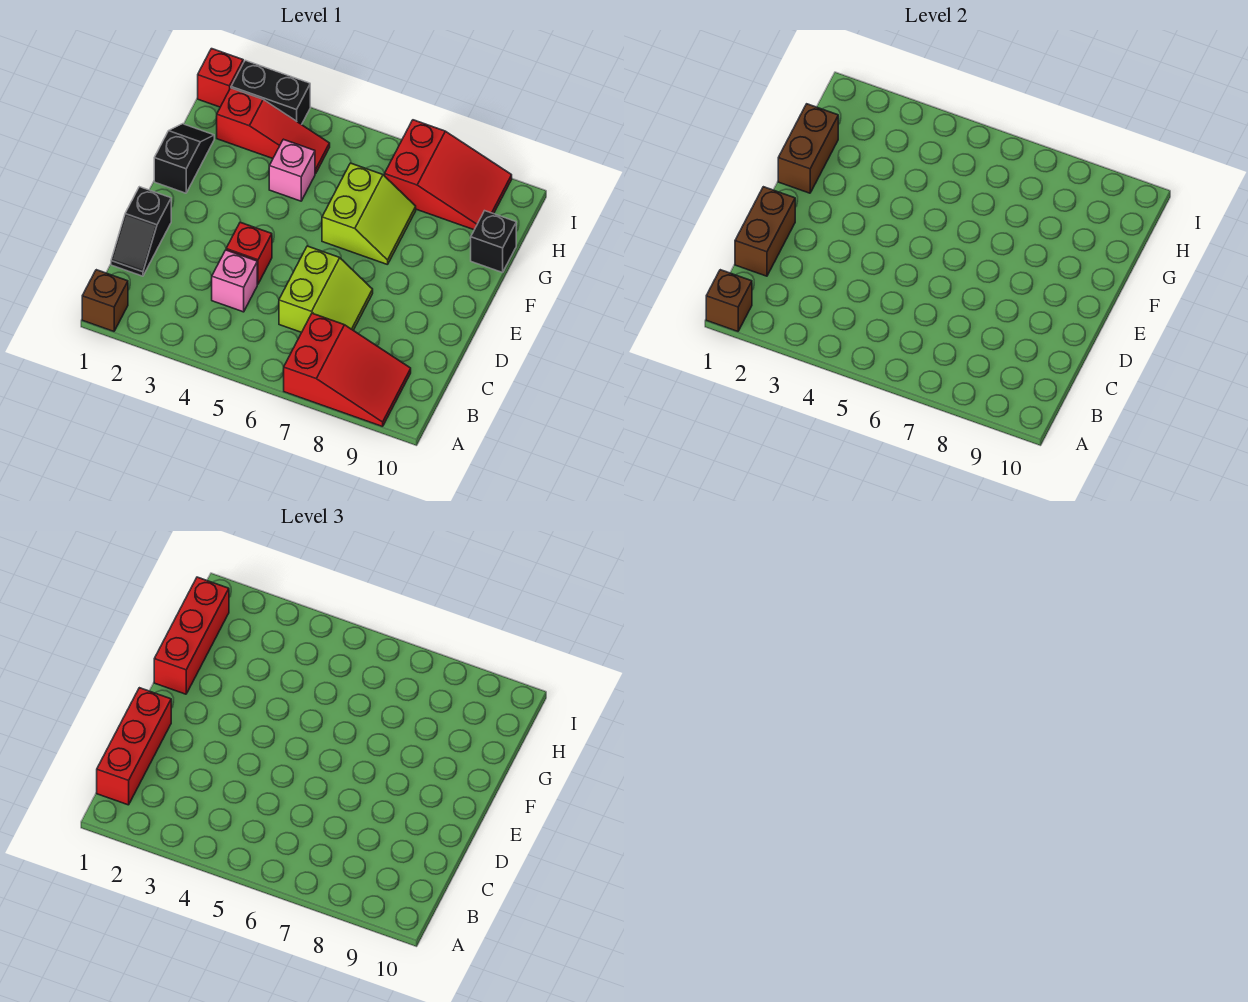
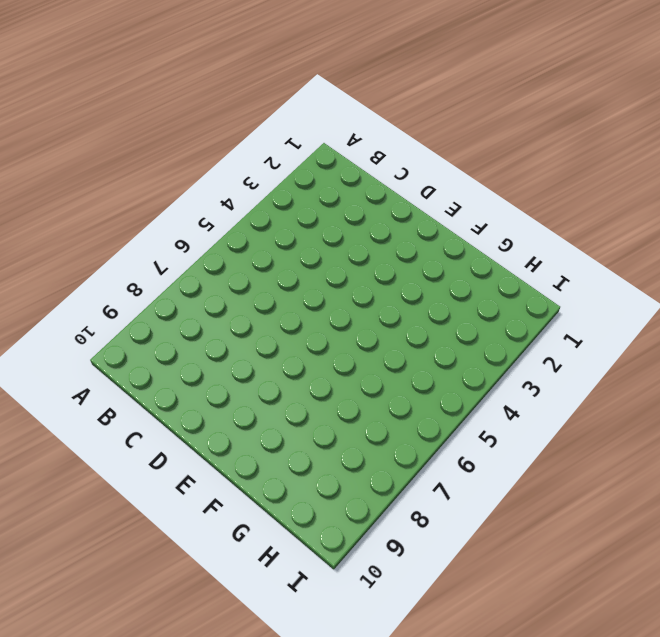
none -> brown brick A1 level 1
none -> red slope A7:B9 level 1 top 7
none -> black slope C1:D1 level 1 top D

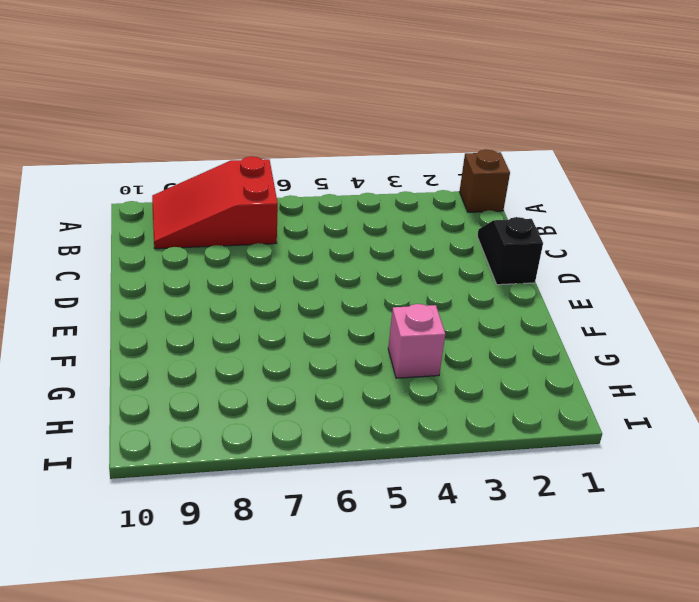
none -> pink brick C4 level 1
none -> lime slope C6:D7 level 1 top 6
none -> red brick D4 level 1

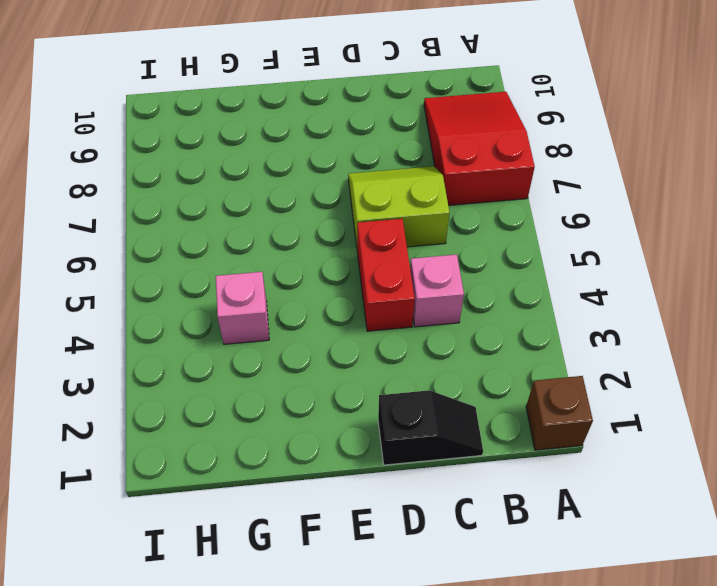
red brick D4:D5 level 1 -> red brick D4 level 1
none -> black slope F1:G1 level 1 top F
none -> lime slope F6:G7 level 1 top 6
none -> black brick G10 level 1

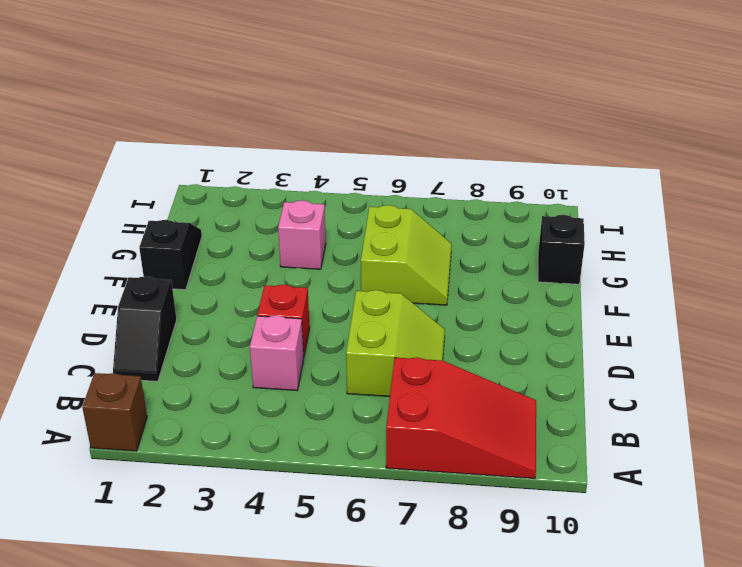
none -> red slope H2:H4 level 1 top 2
none -> red slope H7:I9 level 1 top 7
none -> red brick I1 level 1

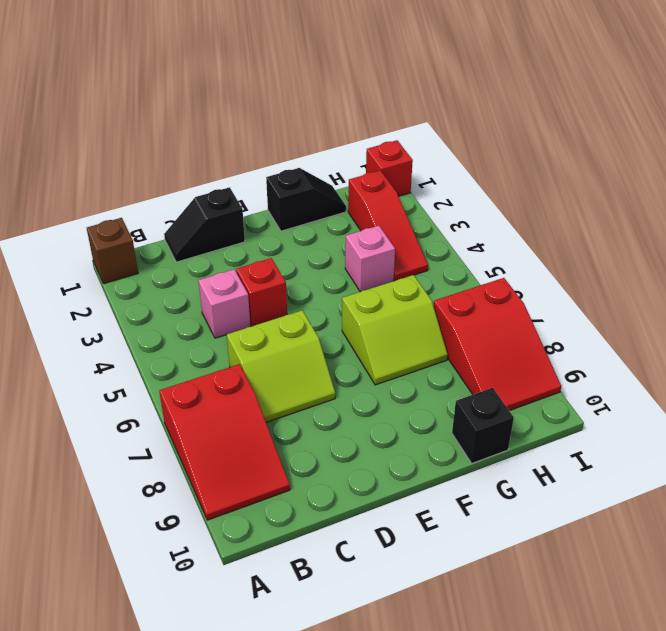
none -> black brick I2:I3 level 1
none -> brown brick A1 level 2
none -> brown brick C1:D1 level 2

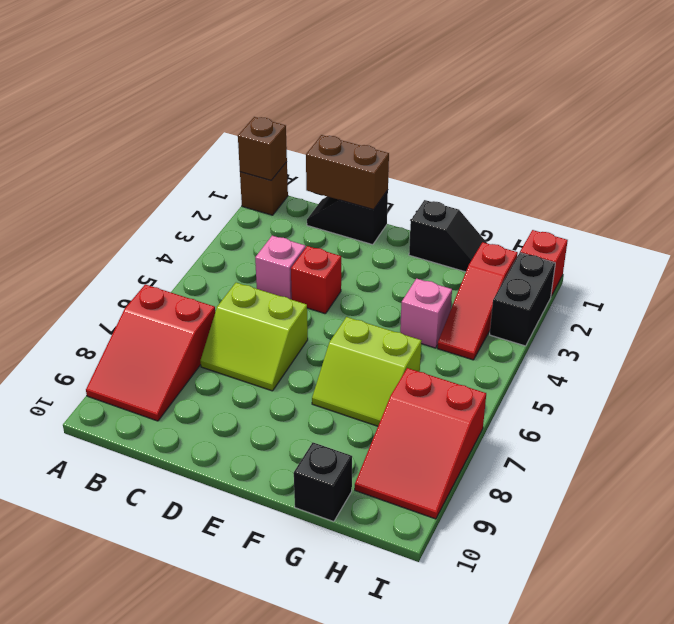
none -> brown brick F1:G1 level 2
none -> red brick B1:D1 level 3
none -> red brick F1:H1 level 3

